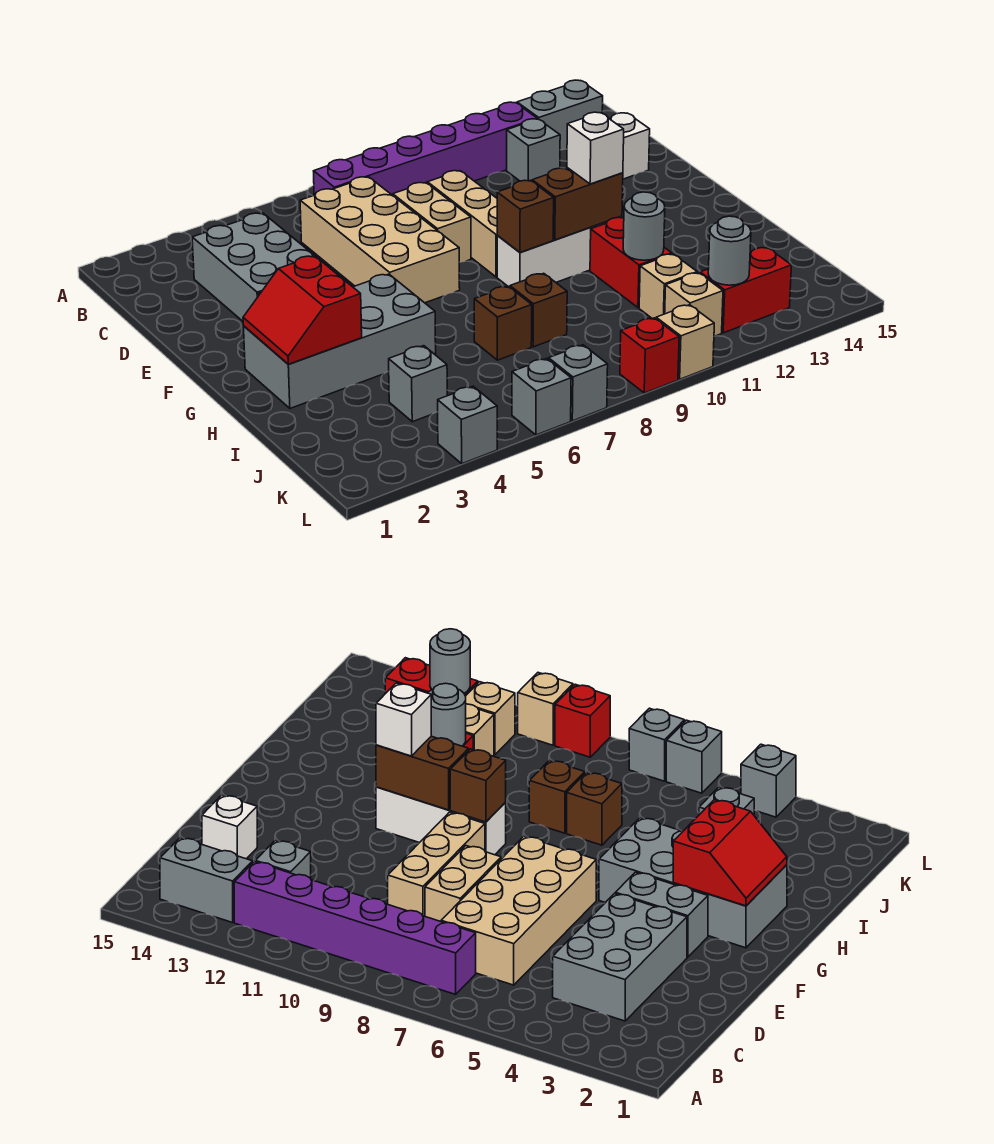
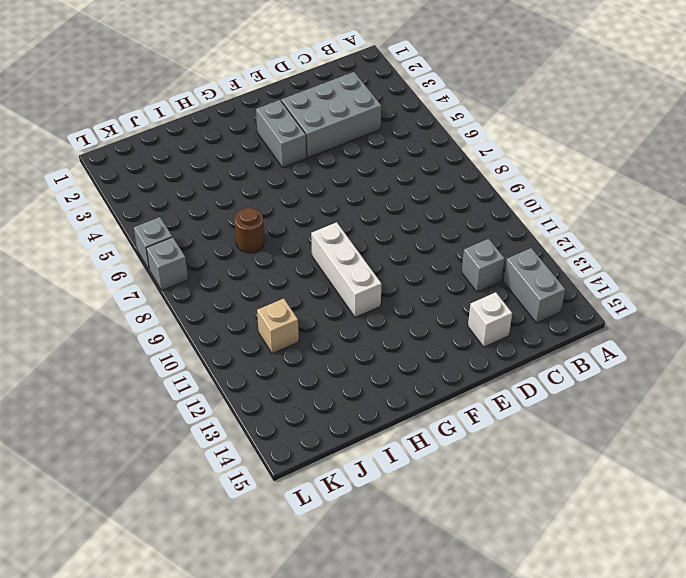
brown round brick I7 level 1 -> brown brick I7 level 1
none -> purple brick B7:B12 level 1
none -> tan brick C6:F7 level 1
none -> tan brick D8:E8 level 1

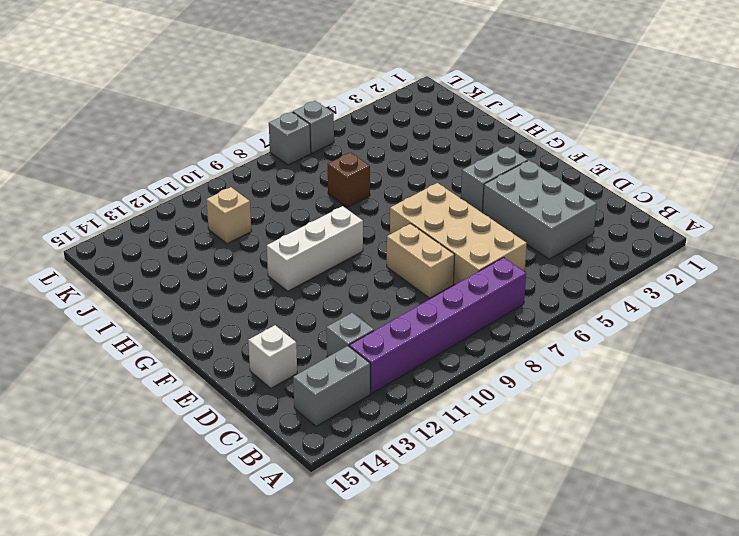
none -> tan brick D9:F9 level 1
none -> grey brick G2:H5 level 1
none -> red brick H11:I11 level 1

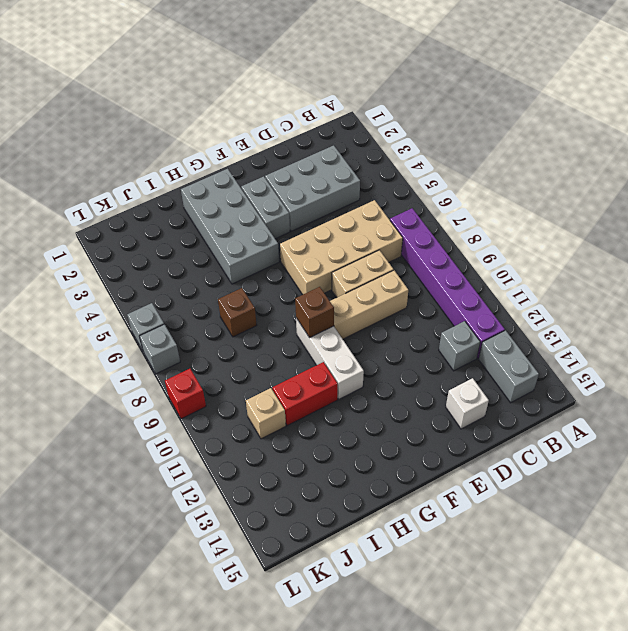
none -> brown brick I8 level 1
none -> grey brick J4 level 1
none -> tan brick K11 level 1

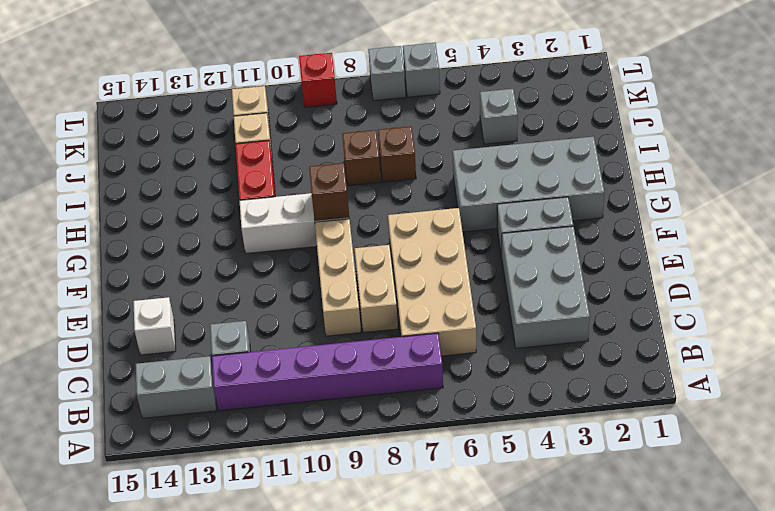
none -> red brick K12:K13 level 1
none -> grey brick L4 level 1
none -> tan brick L10 level 1

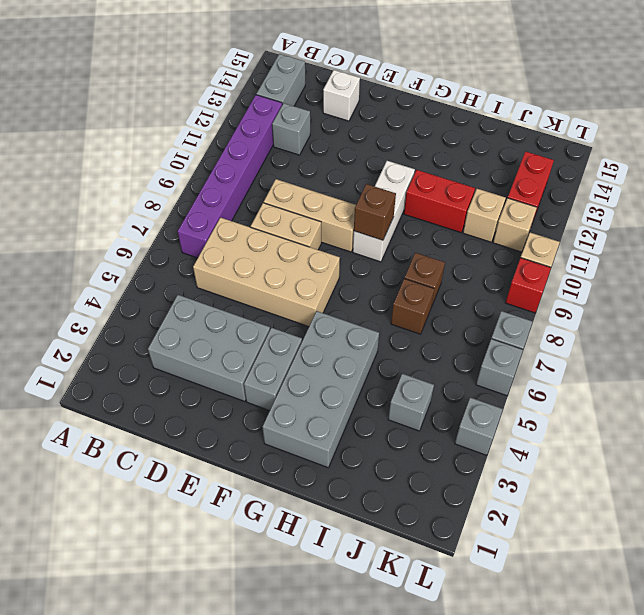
none -> red slope G2:H3 level 2 top 3
none -> brown brick G10:G11 level 2
none -> grey round brick I11 level 2

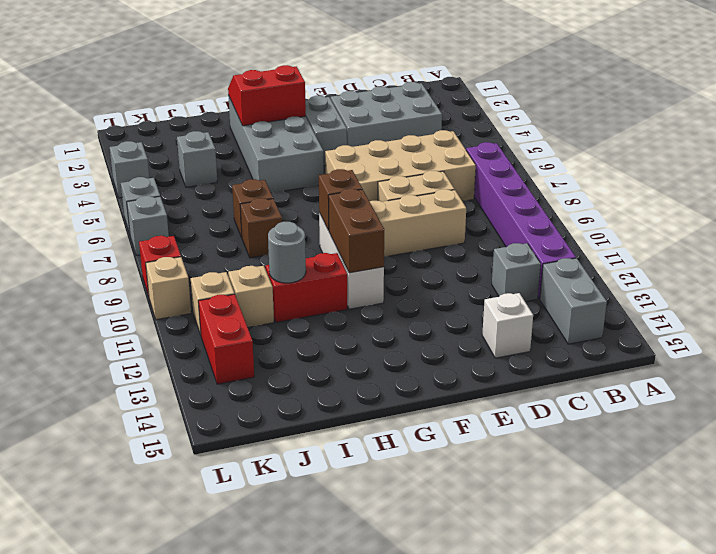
none -> grey round brick K12 level 2
none -> white brick G11 level 3

